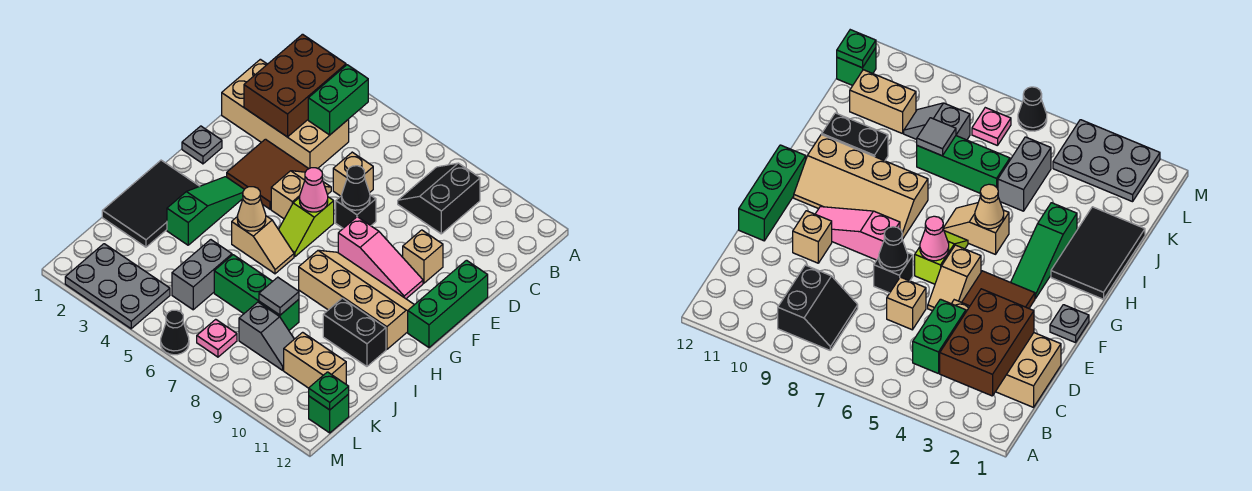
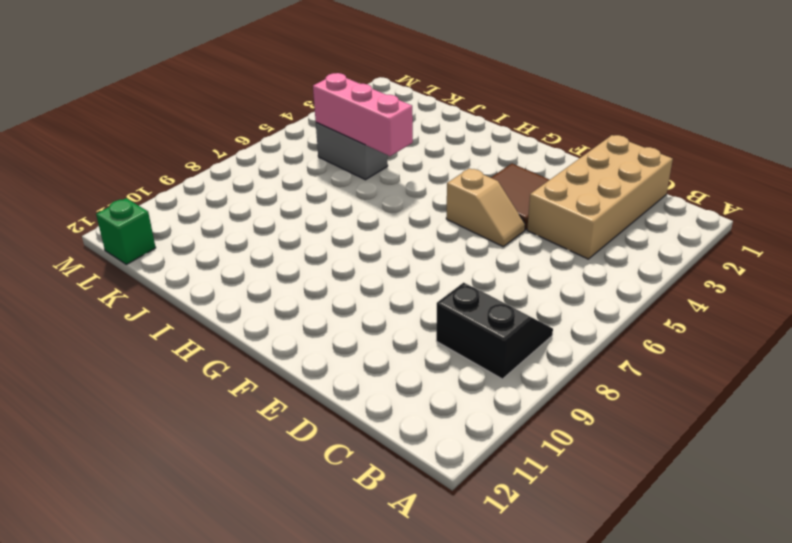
pink brick I5:K5 level 2 -> none
none -> tan brick D6 level 1
none -> black brick E7 level 1
none -> tan brick E10 level 1
none -> green brick E12:G12 level 1

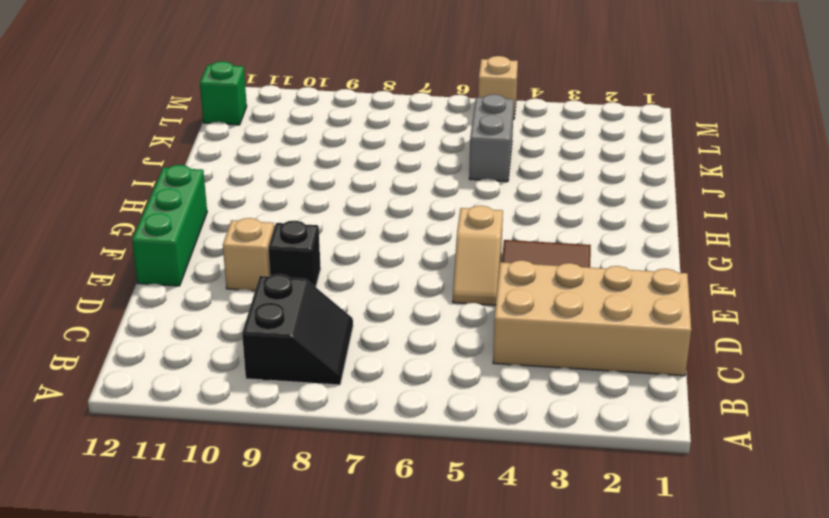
black brick E9 level 1 -> black brick E7 level 1
tan brick M5 level 1 -> tan brick D6 level 1
none -> grey plate F1 level 1
none -> lime slope F6:G6 level 1 top F
none -> pink slope F8:F10 level 1 top 8
none -> green slope G3:I3 level 1 top I

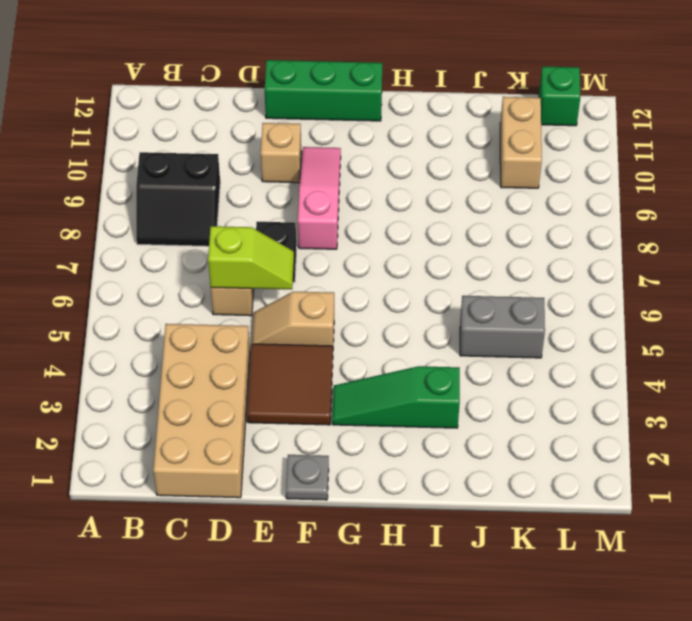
lime slope D6:E6 level 2 top D -> lime slope F6:G6 level 1 top F
none -> tan slope G8:H11 level 1 top H
none -> black tile H1:J2 level 1
none -> tan slope H5:H6 level 1 top 5
none -> black brick I10:I11 level 1

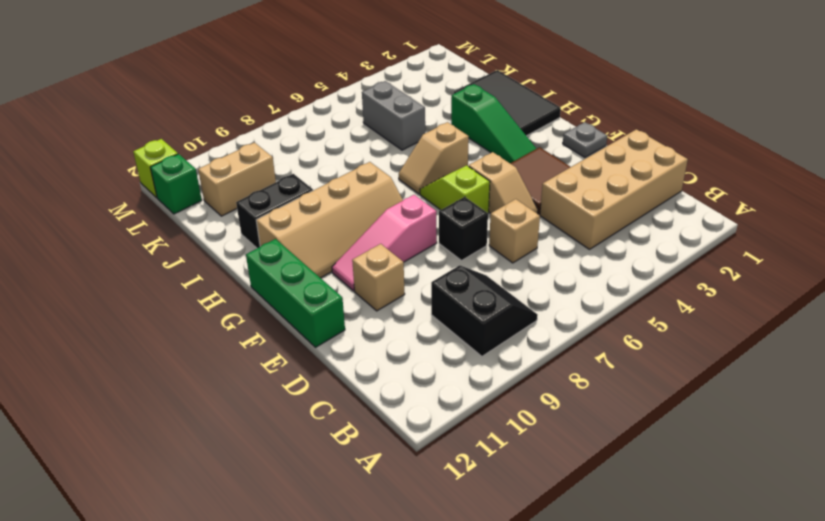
lime brick M12 level 1 -> none
none -> green brick J6:J8 level 1
none -> grey slope K8:K9 level 1 top 8
none -> grey plate L2:M4 level 1
none -> pink plate L7 level 1

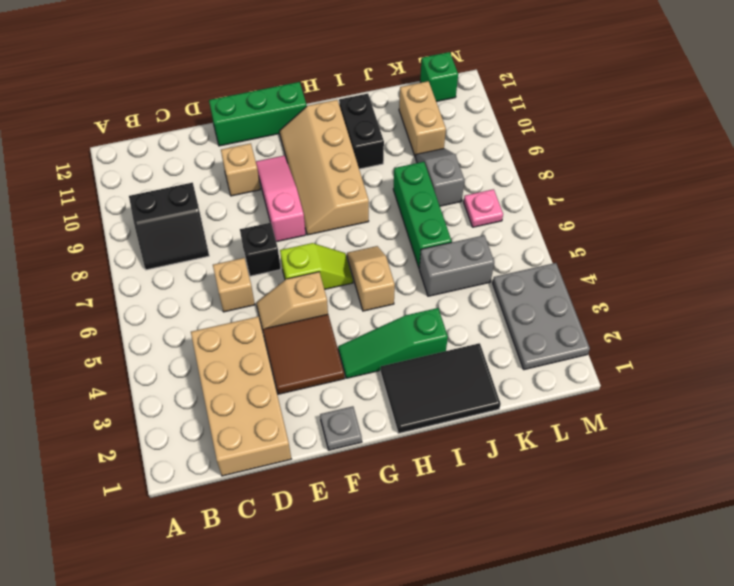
none -> black cone M6 level 1
none -> brown brick B2:D3 level 2
none -> green brick B4:C4 level 2
none -> black cone E7 level 2

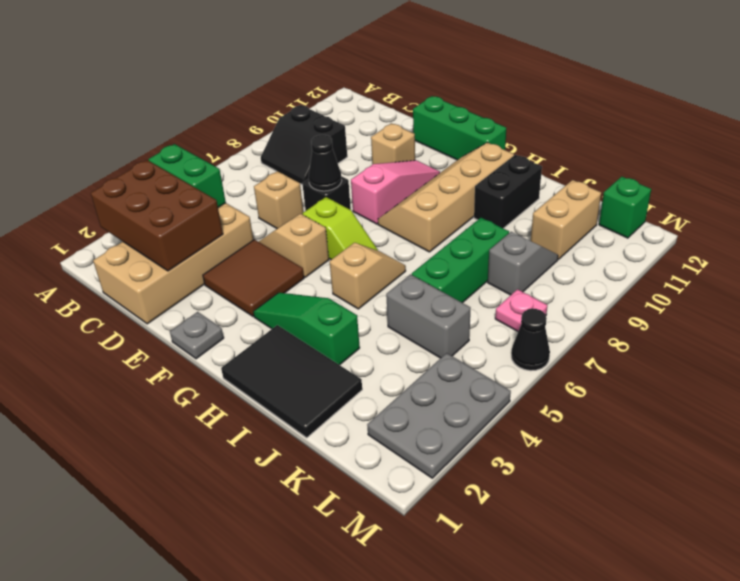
none -> pink cone F6 level 2
none -> tan cone H5 level 2
none -> grey tile J8 level 2
none -> green plate L12 level 2

